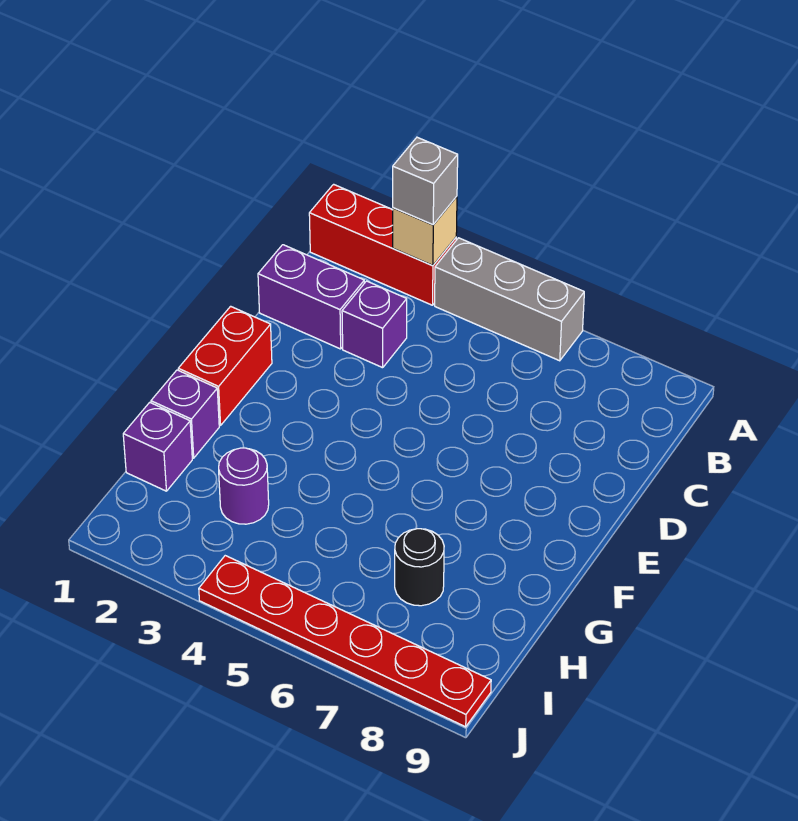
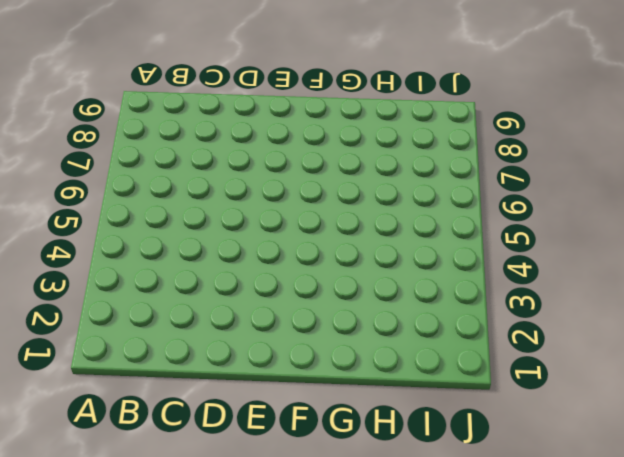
none -> red brick A1:A3 level 1
none -> grey brick A4:A6 level 1
none -> purple brick C1:C2 level 1

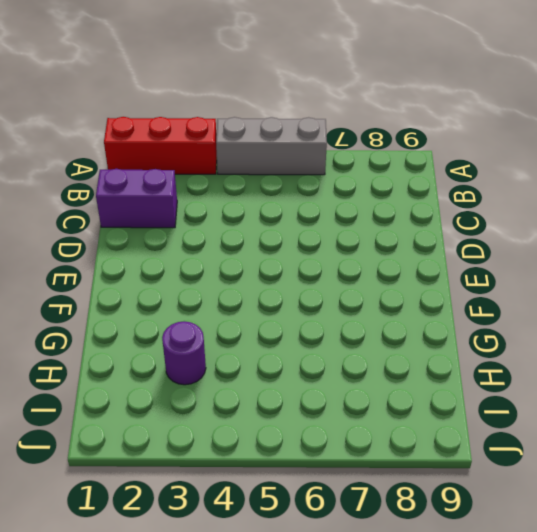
none -> purple brick C3 level 1
none -> red brick E1:F1 level 1
none -> purple brick G1 level 1

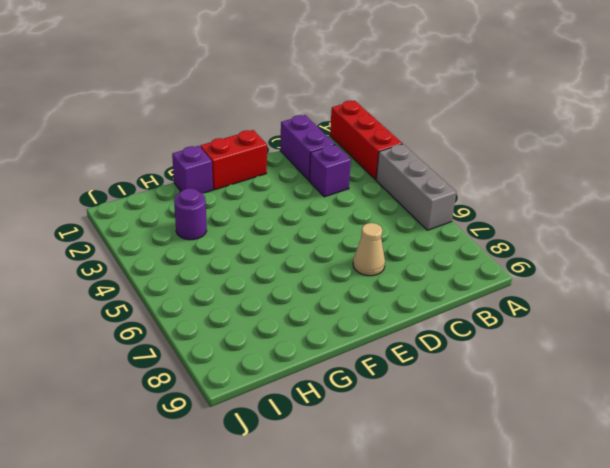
tan cone D7 level 1 -> none
none -> purple brick H1 level 1
none -> black round brick H7 level 1
none -> red plate J4:J9 level 1

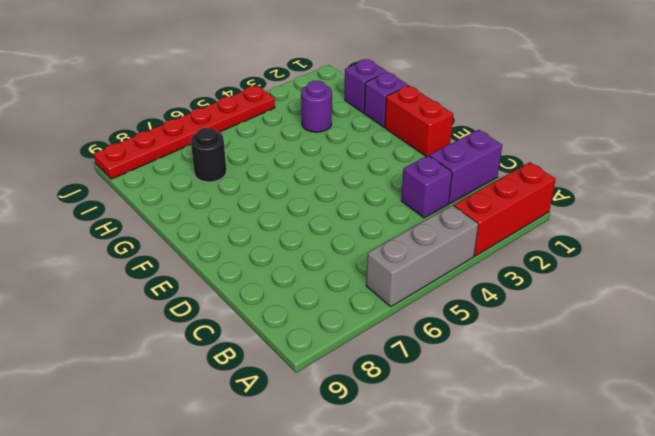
none -> tan brick A3 level 2
none -> grey brick A3 level 3

